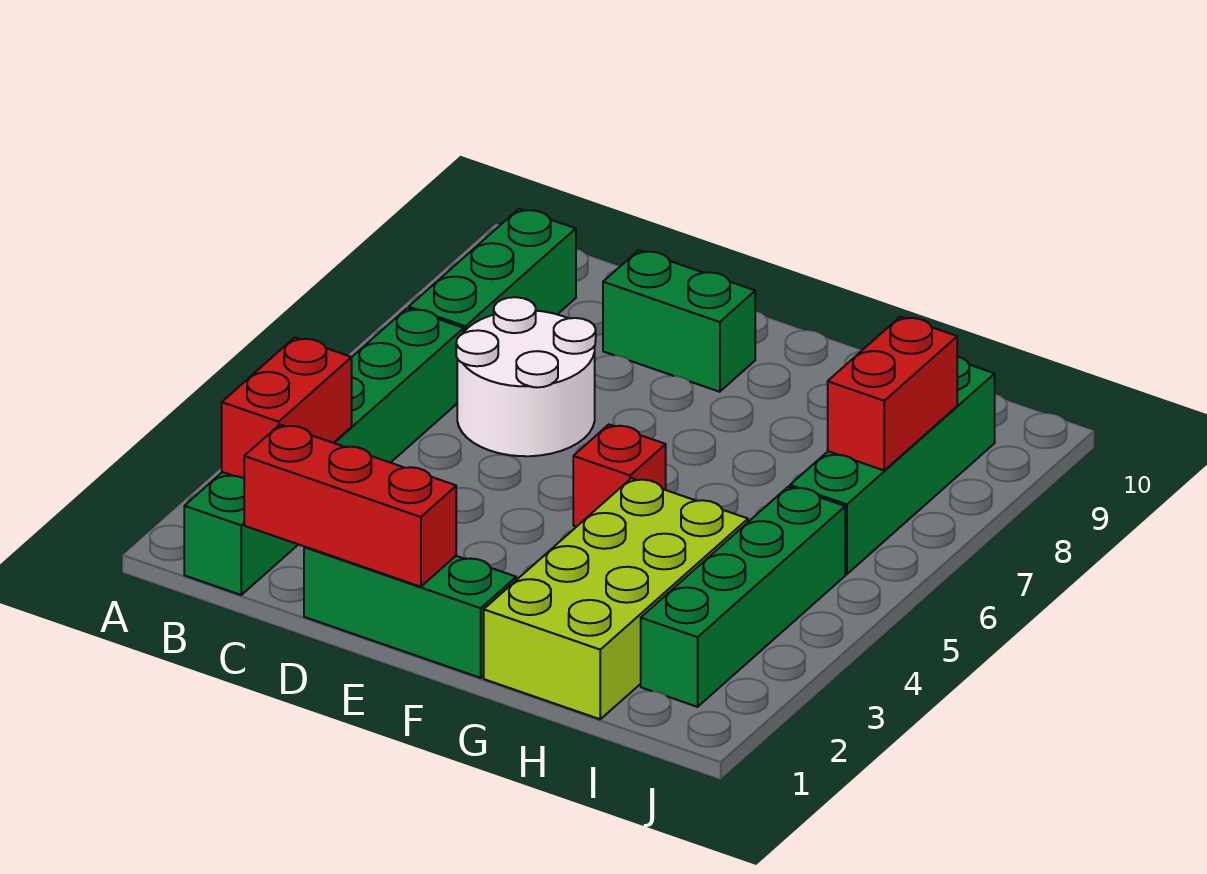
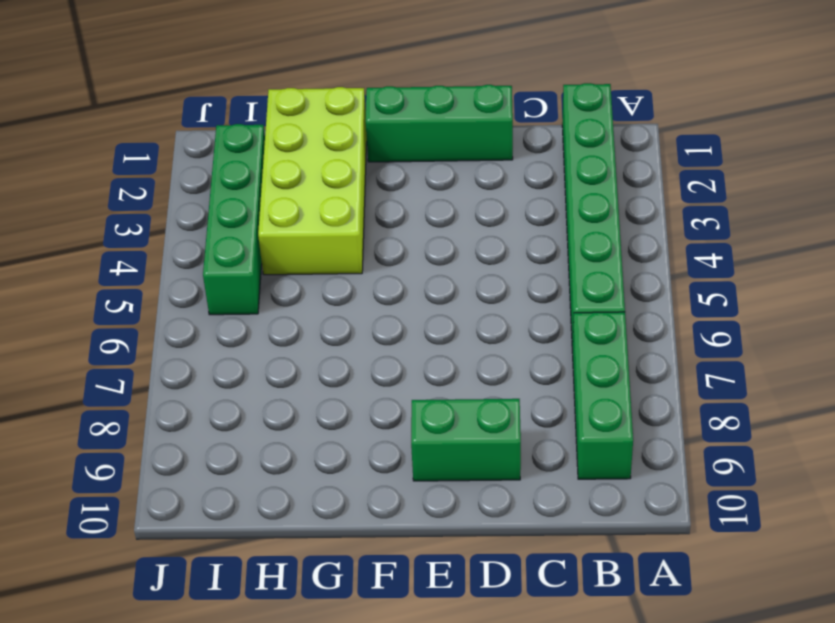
none -> white round brick C6:D7 level 1
none -> red brick F5 level 1
none -> green brick I6:I9 level 1

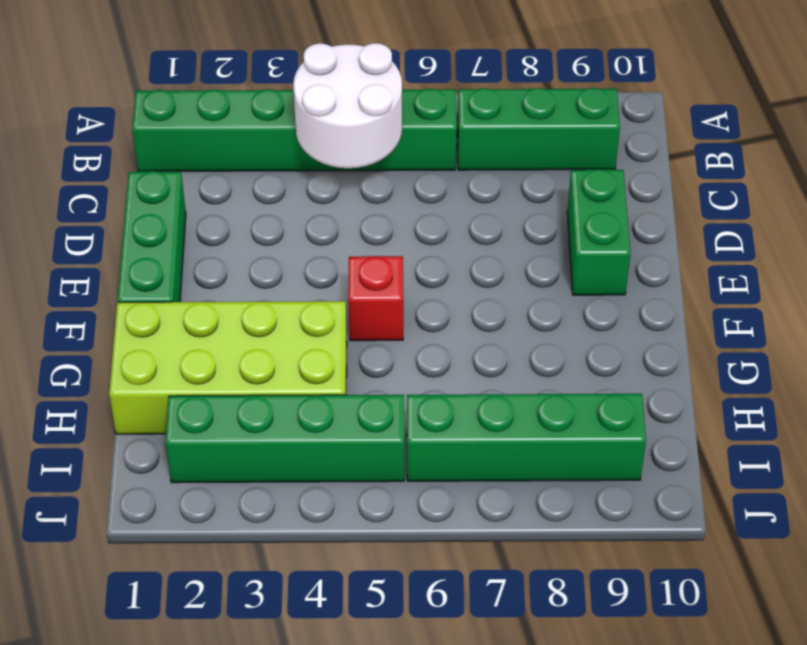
white round brick B4:C5 level 2 -> white round brick C6:D7 level 1
none -> red brick B2:B3 level 2
none -> red brick C1:E1 level 2
none -> red brick I7:I8 level 2

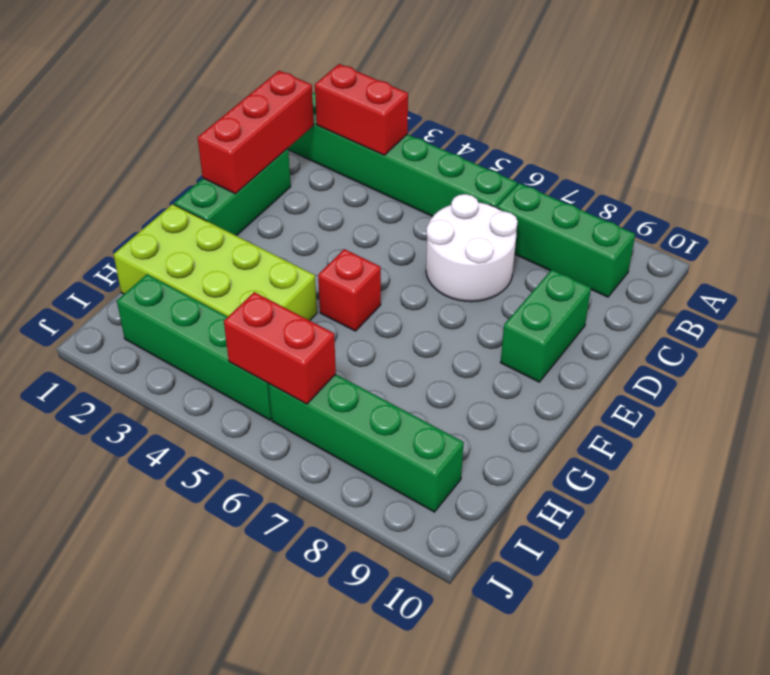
red brick I5:I6 level 2 -> red brick I7:I8 level 2

